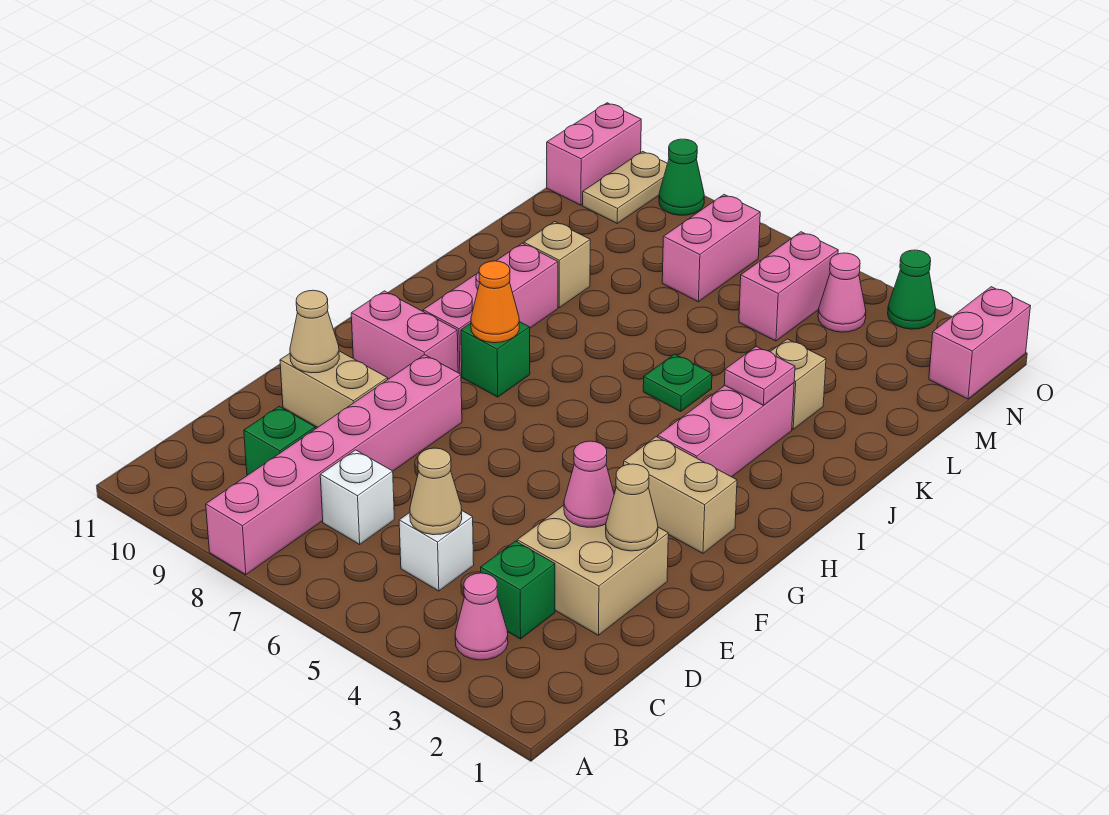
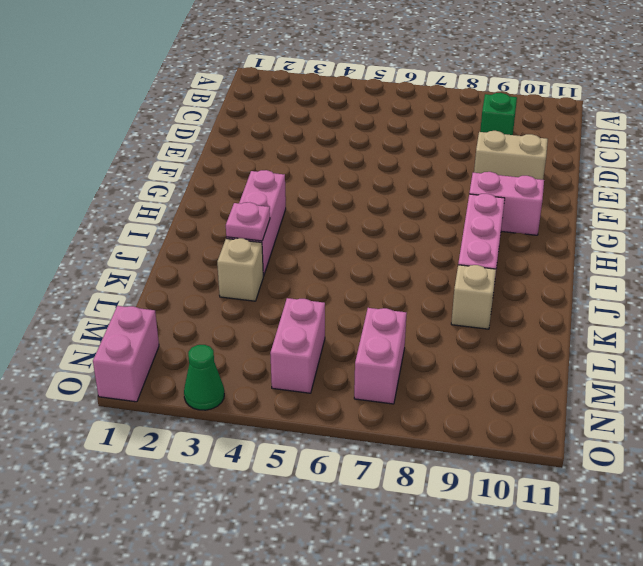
none -> pink brick A8:F8 level 1
none -> pink cone B3 level 1
none -> green brick C3 level 1
none -> white brick C5 level 1

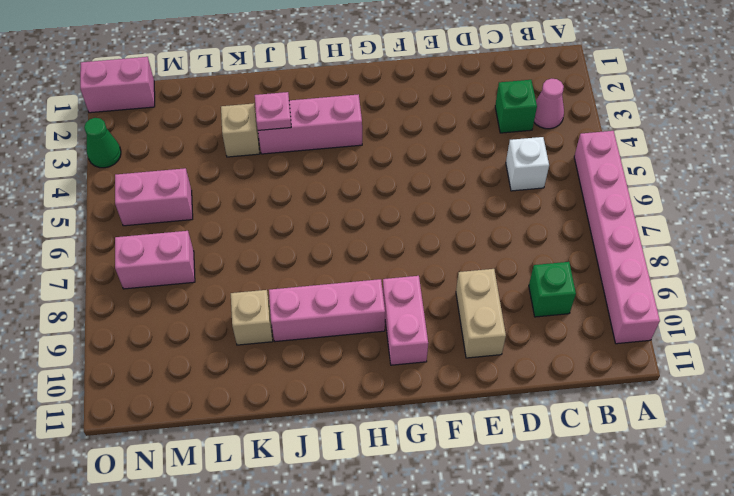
pink brick A5:A10 level 1 -> pink brick A8:F8 level 1
none -> white brick C7 level 1
none -> tan brick D2:E3 level 1
none -> tan brick G2:G3 level 1
none -> green brick H8 level 1

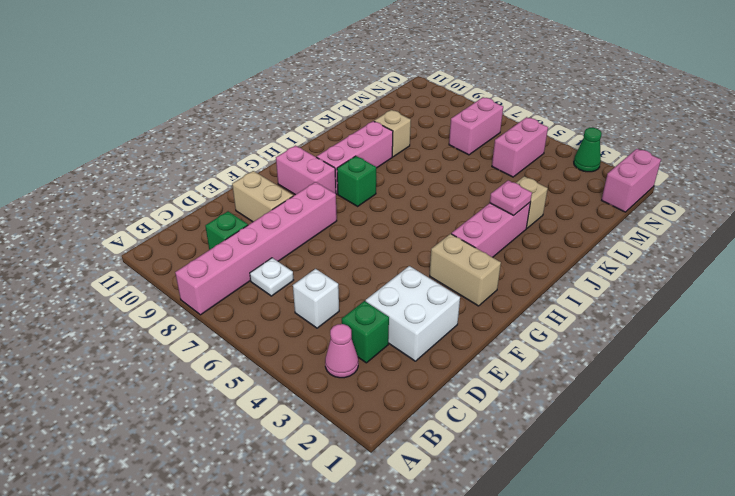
white plate C7 level 1 -> white brick C7 level 1
white brick D2:E3 level 1 -> tan brick D2:E3 level 1
none -> green plate J5 level 1
none -> pink cone N4 level 1
none -> tan plate N10:O10 level 1
none -> pink brick N11:O11 level 1

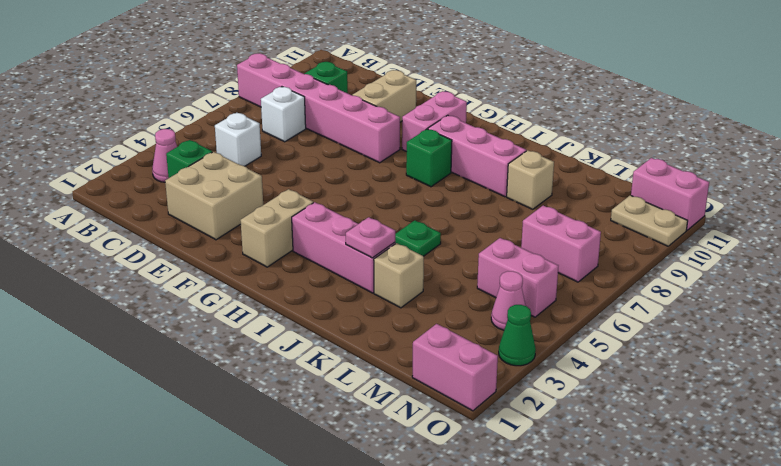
none -> green cone O9 level 1
none -> tan cone C5 level 2
none -> tan cone E2 level 2
none -> pink cone E3 level 2

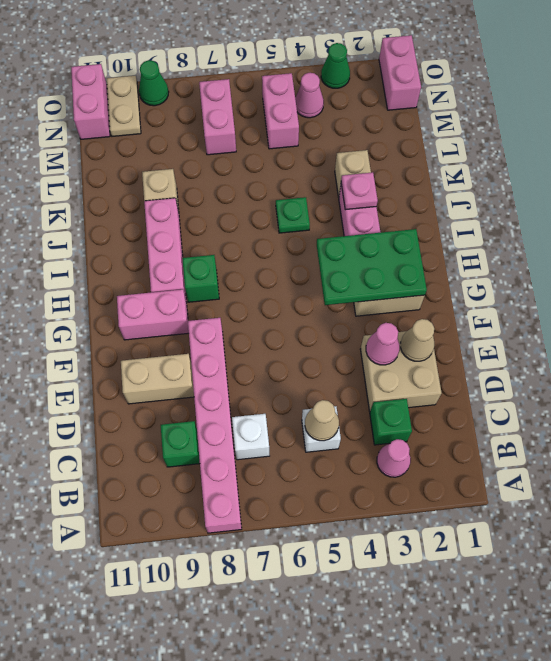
green plate G2:H4 level 2 -> none
none -> tan cone E10 level 2
none -> orange cone H8 level 2

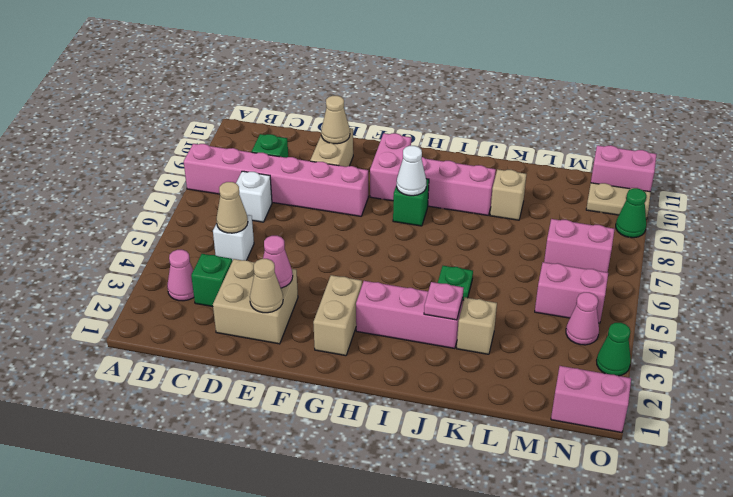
white cone H8 level 2 -> orange cone H8 level 2

